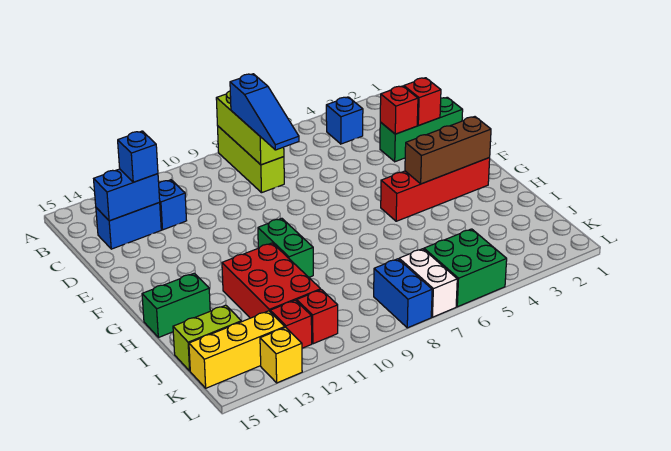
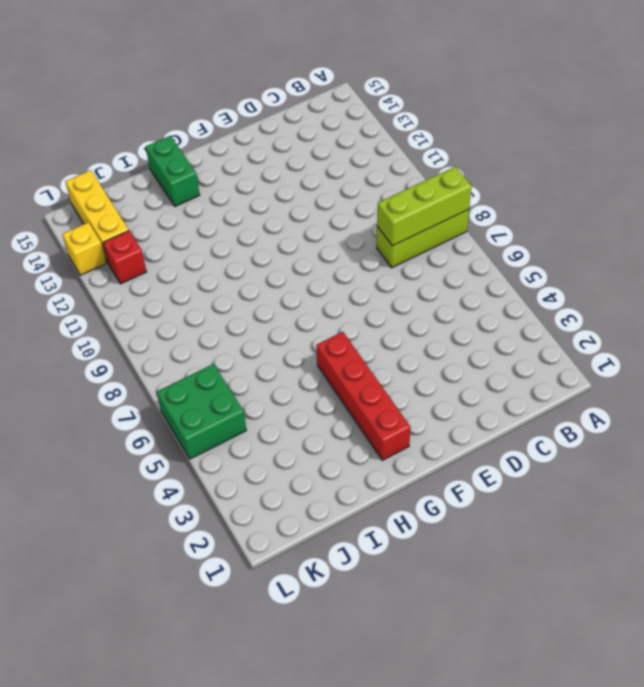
none -> blue brick B4 level 1
none -> blue brick C12 level 1
none -> blue brick C13:C14 level 1

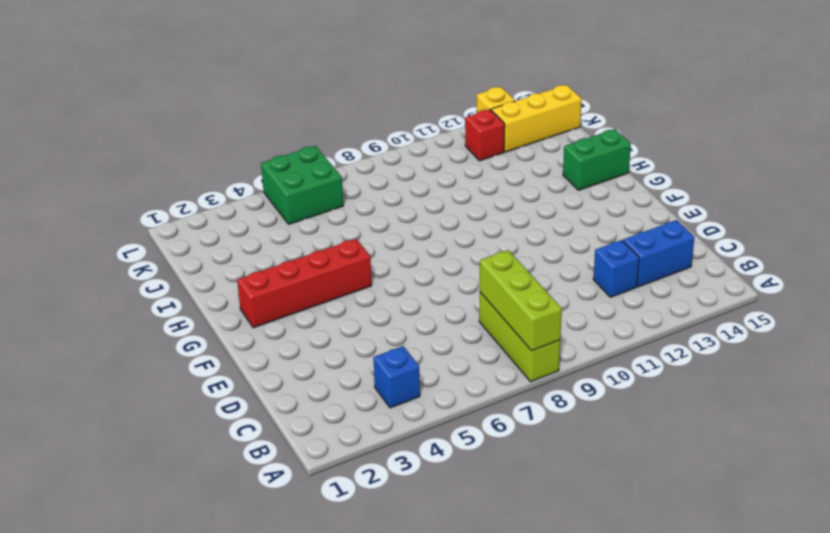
none -> green brick D1:D3 level 1
none -> green brick G10:H10 level 1
none -> red brick H11:J12 level 1

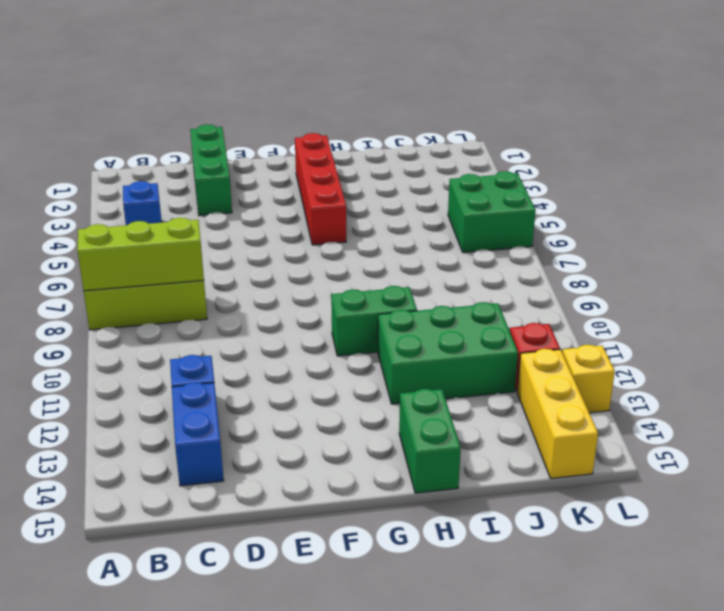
green brick H11:J12 level 1 -> red brick H11:J12 level 1
none -> lime brick J14:J15 level 1
none -> white brick K7:L7 level 1
none -> blue brick K8:L8 level 1

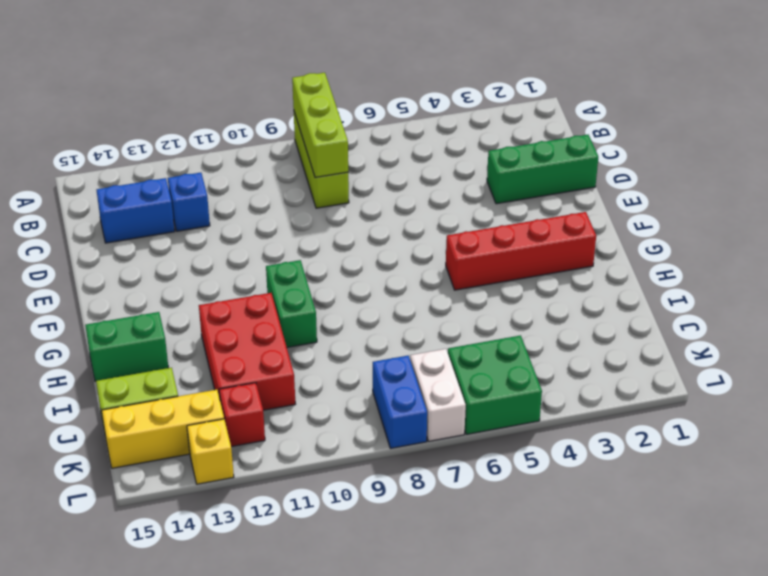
none -> blue brick B4 level 1
none -> red brick K11 level 1
none -> blue brick C13:C14 level 2

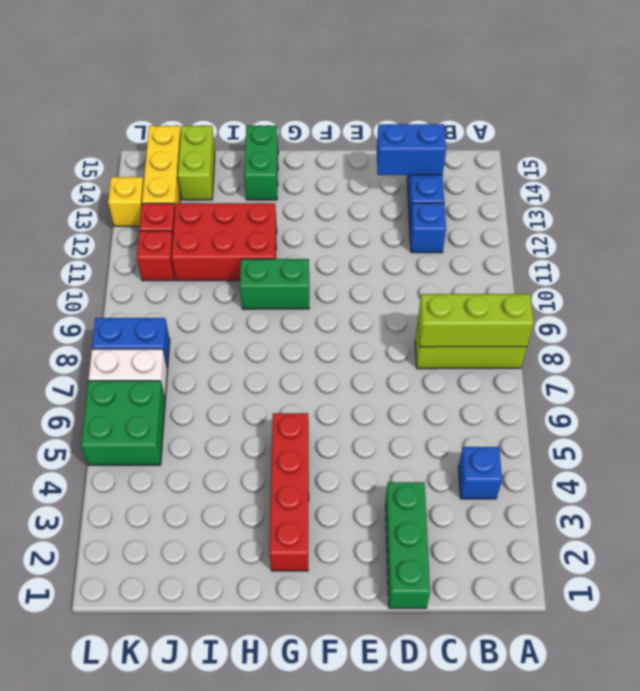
blue brick C14:D14 level 2 -> blue brick C13:C14 level 2
none -> red brick D2 level 2
none -> red brick D3 level 2
none -> brown brick G2:G4 level 2

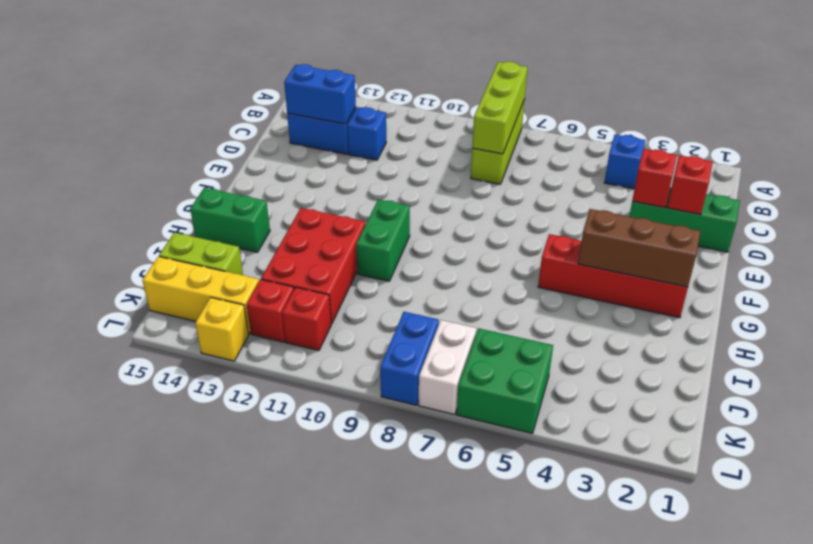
none -> blue slope B8:D8 level 3 top B
none -> blue brick C13 level 3

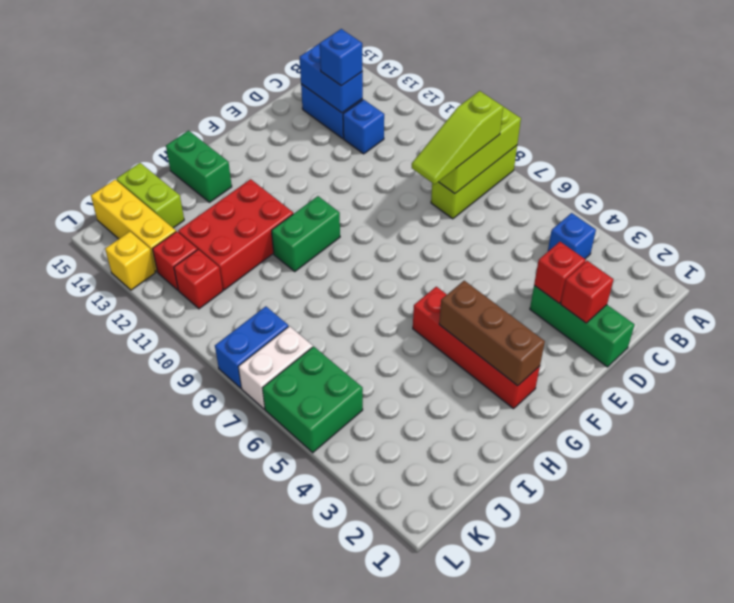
lime slope B8:D8 level 3 top B -> blue slope B8:D8 level 3 top B

